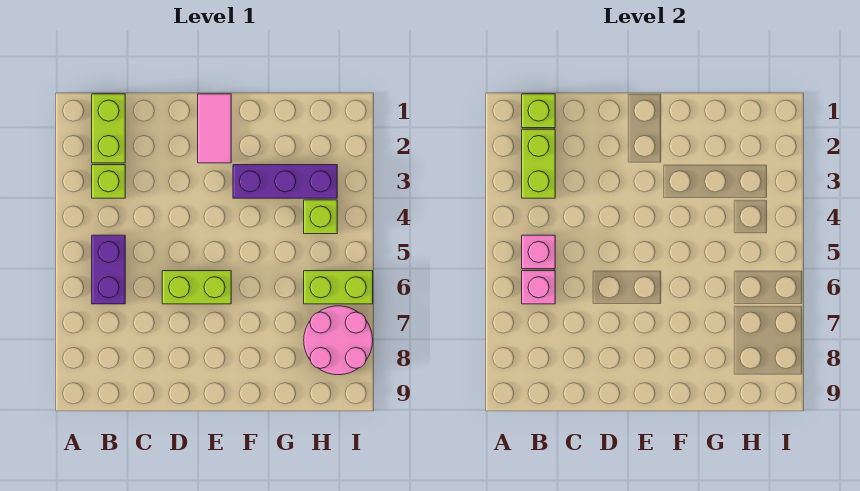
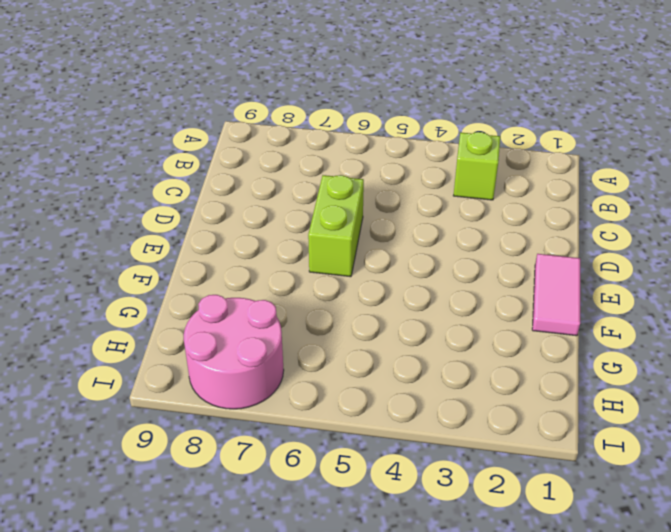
pink tile E1:F1 level 1 -> pink tile E1:E2 level 1
none -> lime brick B1:B2 level 1
none -> purple brick B5:B6 level 1
none -> purple brick F3:H3 level 1

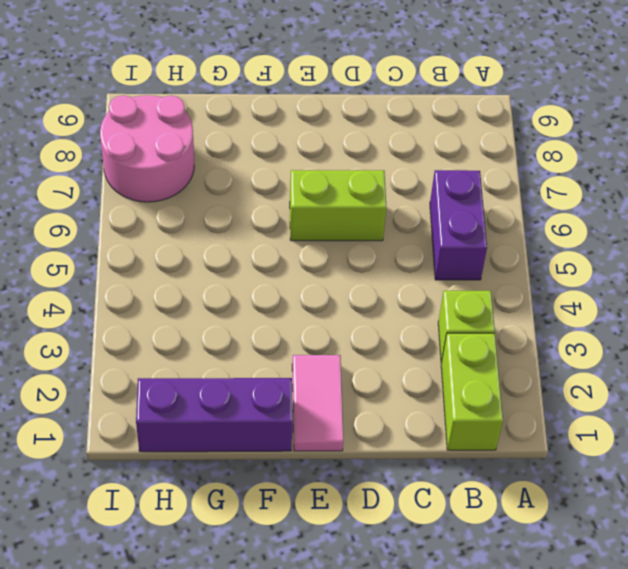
purple brick F1:H1 level 1 -> purple brick F3:H3 level 1
none -> lime brick H4 level 1
none -> lime brick H6:I6 level 1
none -> lime brick B1 level 2

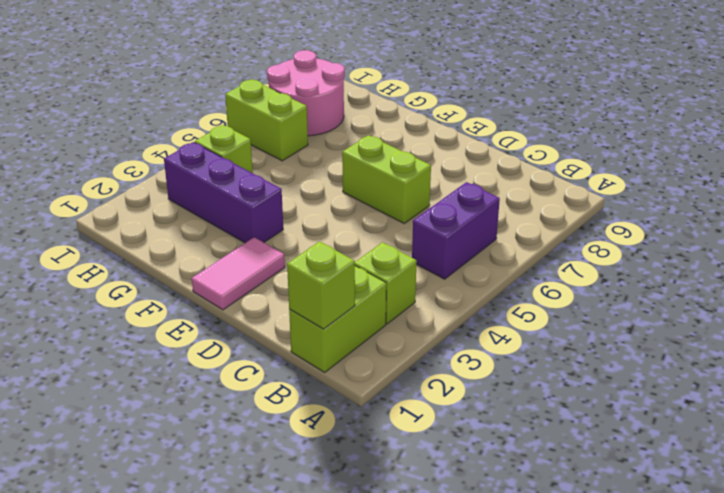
none -> lime brick B2:B3 level 2
none -> pink brick B5 level 2
none -> pink brick B6 level 2

